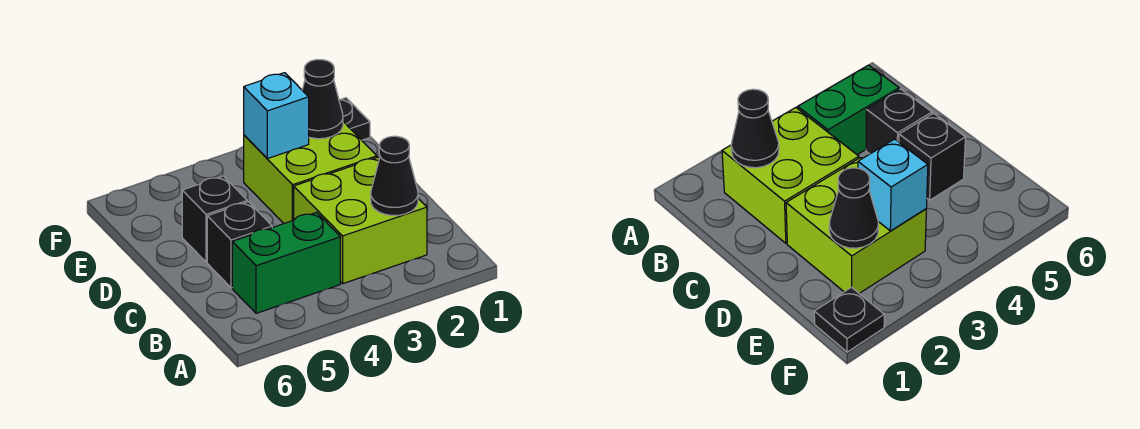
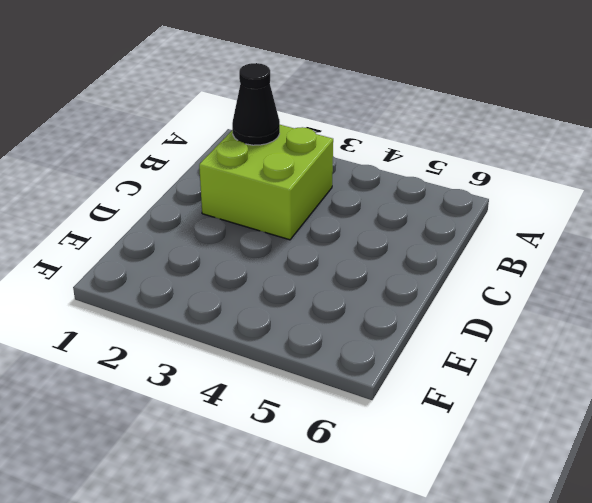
none -> green brick B4:B5 level 1
none -> black brick C5 level 1

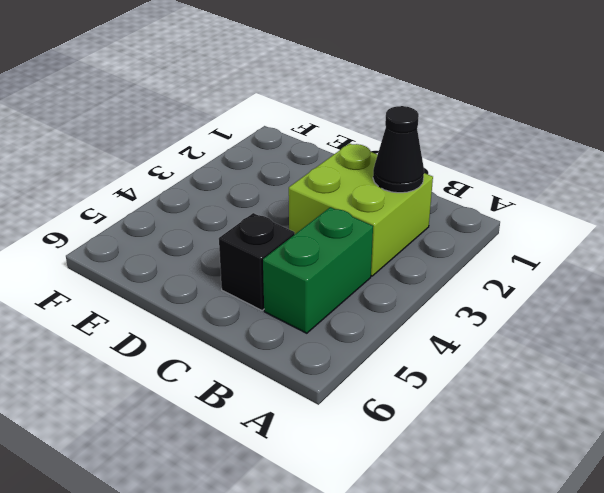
none -> lime brick D2:E3 level 1
none -> black brick D5 level 1

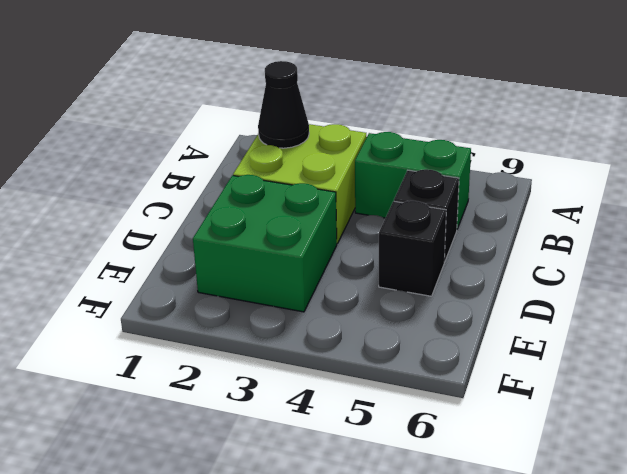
green brick D2:E3 level 1 -> lime brick D2:E3 level 1
none -> black plate F1 level 1
none -> black cone E2 level 2

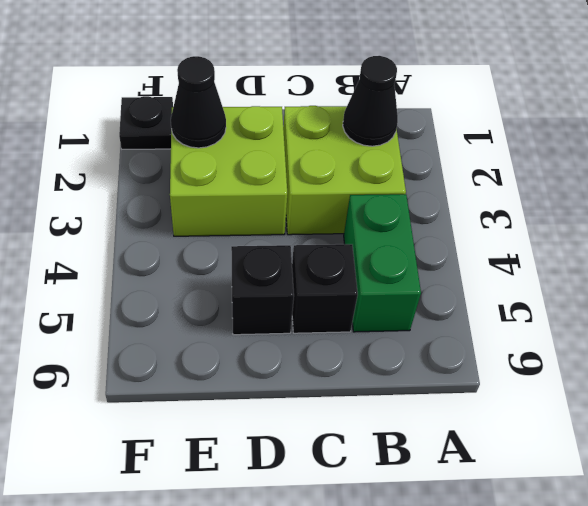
none -> cyan brick E3 level 2

